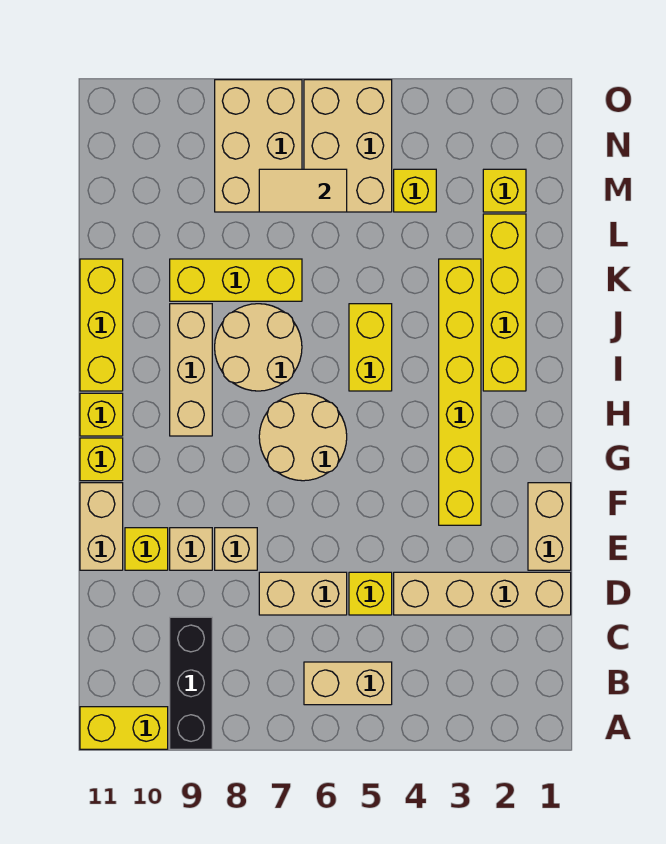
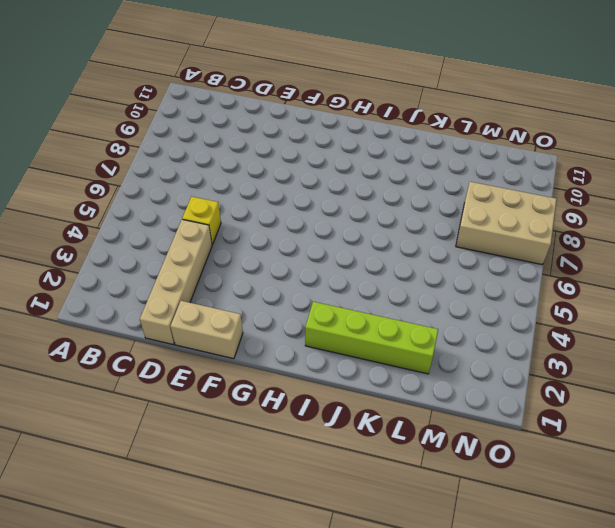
lime brick I2:L2 level 1 -> yellow brick I2:L2 level 1
none -> black brick A9:C9 level 1
none -> yellow brick A10:A11 level 1
none -> tan brick B5:B6 level 1

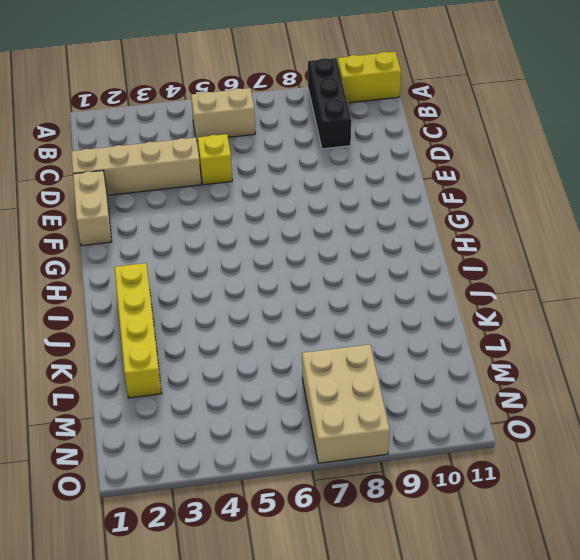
none -> tan brick D6:D7 level 1
none -> tan brick E8 level 1
none -> tan brick E9 level 1

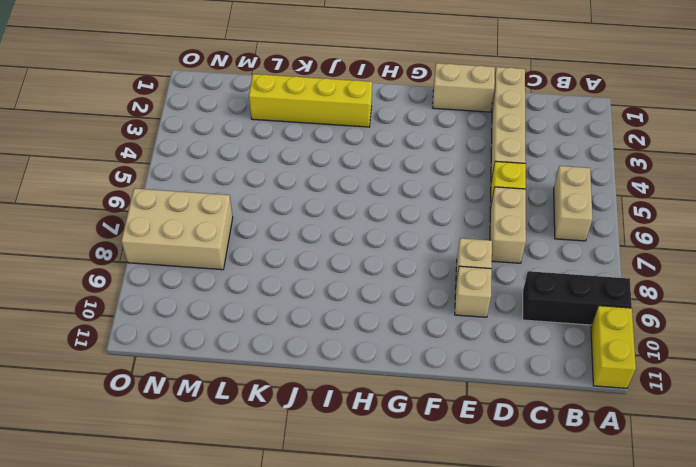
none -> yellow brick E10 level 1
none -> tan brick E11:F11 level 1
none -> yellow brick F3:K3 level 1

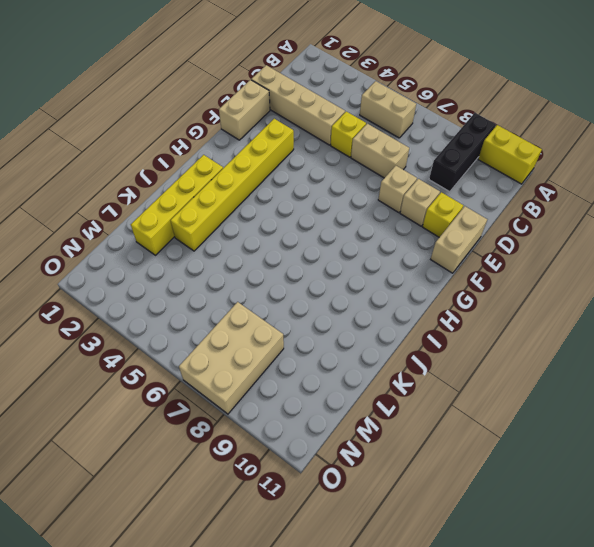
none -> tan round brick G6:H7 level 1
none -> yellow brick G11 level 1
none -> tan brick H9:J9 level 1

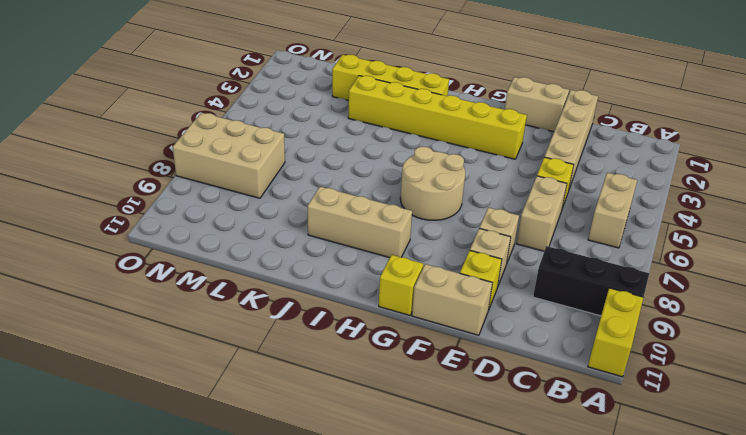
none -> yellow brick H11 level 1
none -> yellow brick I5:J5 level 1
none -> tan round brick I7:J8 level 1

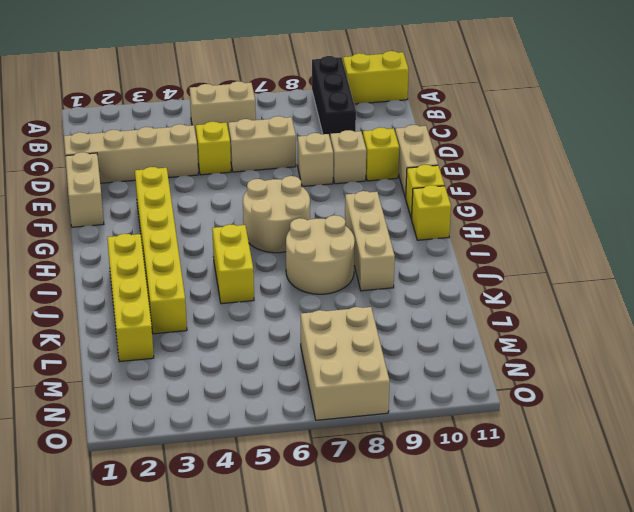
none -> yellow brick I11:K11 level 1
none -> yellow brick K7:K9 level 1
none -> yellow brick M2 level 1

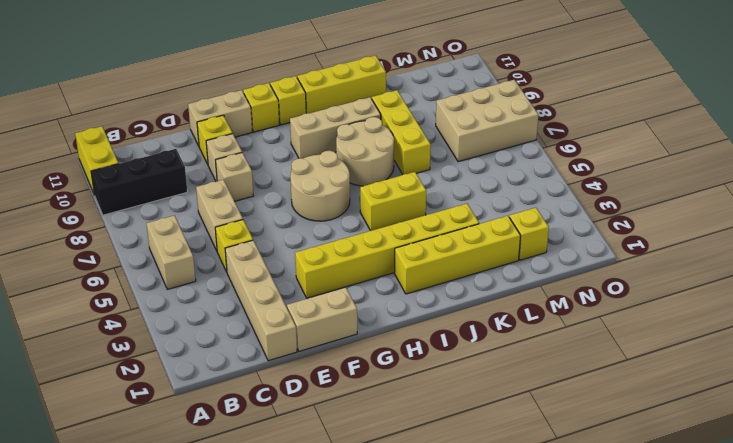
none -> yellow brick M4 level 1
none -> tan brick M5:O6 level 1
none -> tan tile M6:M7 level 2

